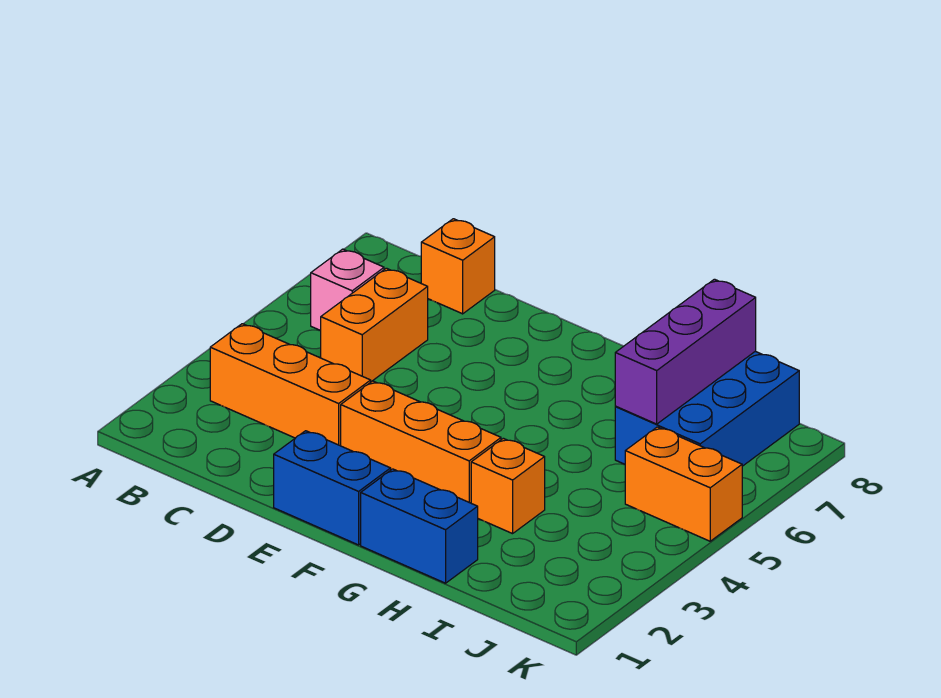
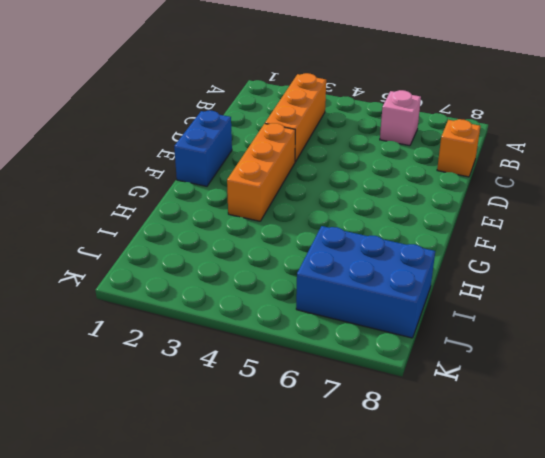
none -> orange brick C5:C6 level 1
none -> blue brick G1:H1 level 1

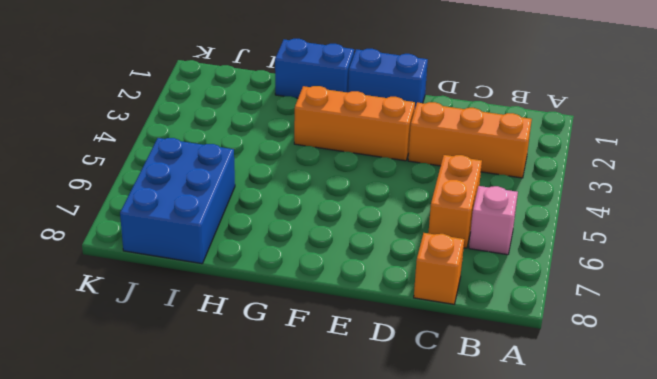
none -> orange brick H3 level 1
none -> orange brick J5:K5 level 1

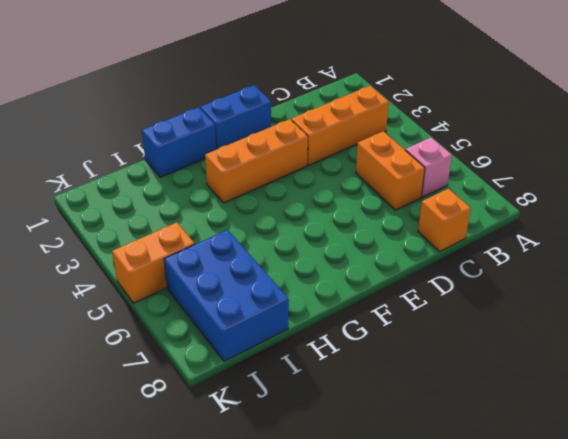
none -> orange brick H3 level 1
none -> purple brick I6:I8 level 2

